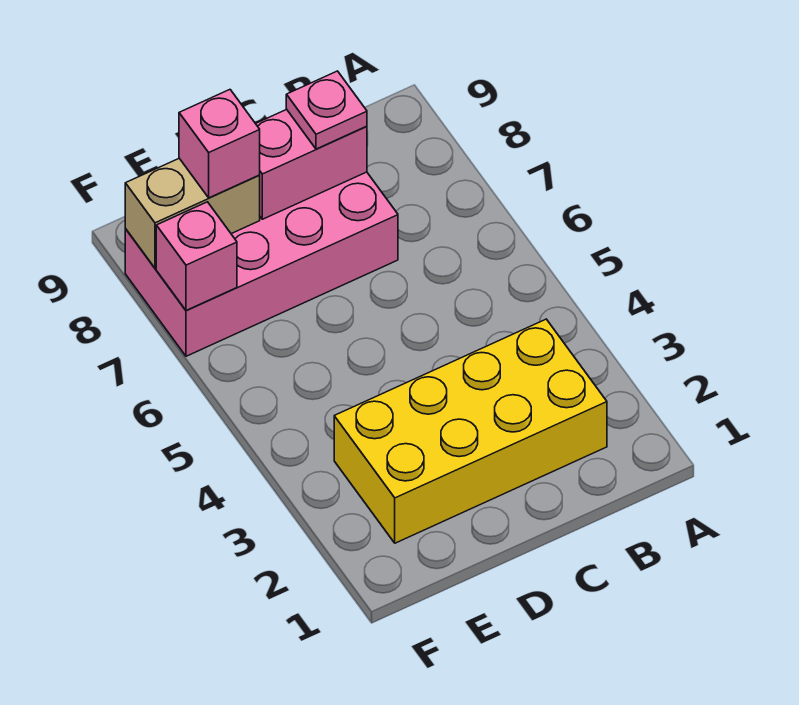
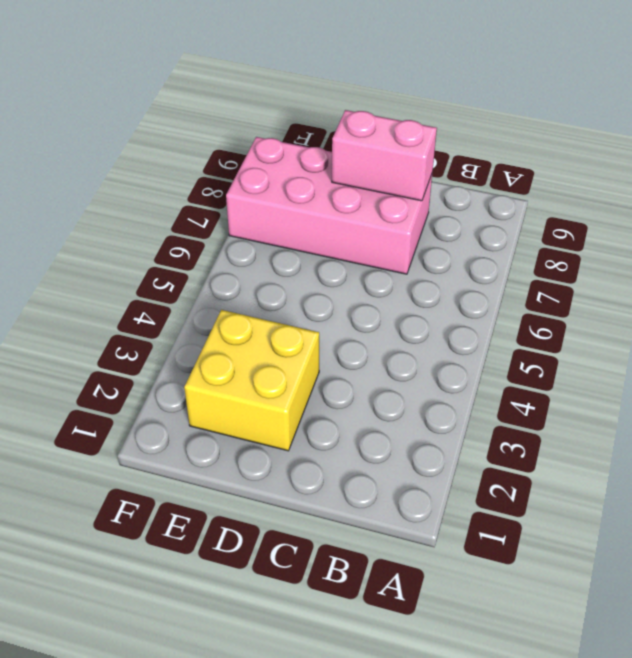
yellow brick D2:E3 level 1 -> yellow brick B2:E3 level 1
none -> tan brick E8:F8 level 2
none -> pink brick F7 level 2

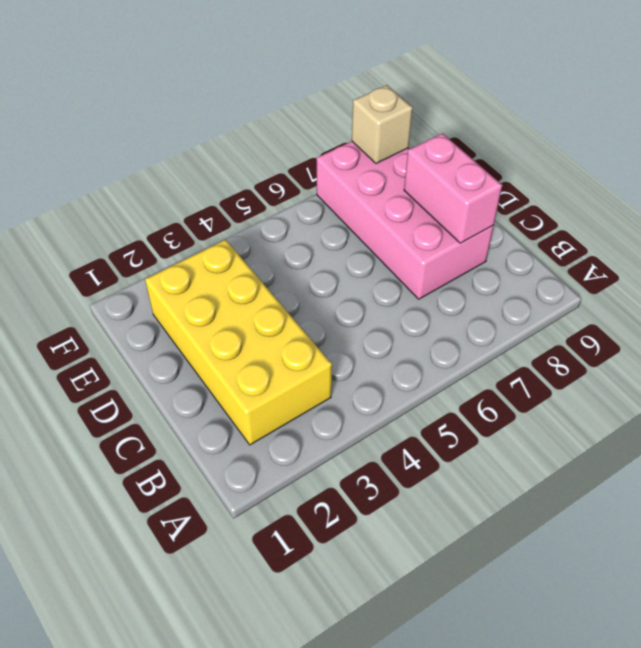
tan brick F8 level 2 -> tan brick E8:F8 level 2
none -> pink brick F7 level 2
none -> pink plate C8 level 3

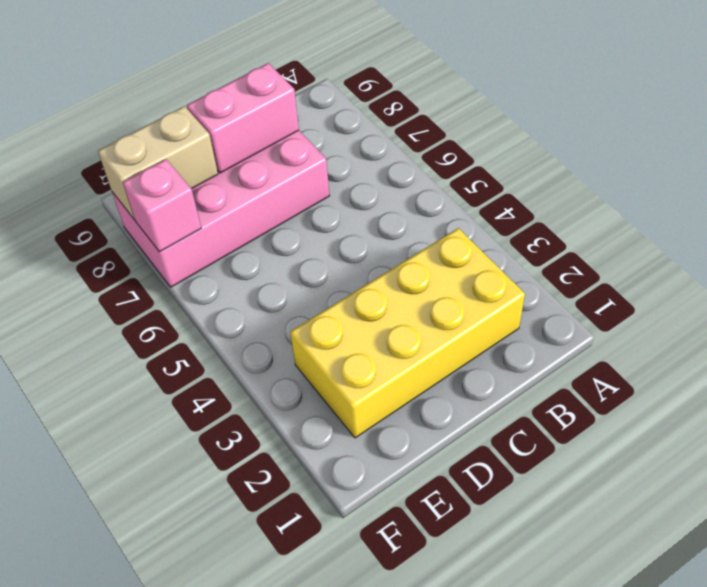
none -> pink plate C8 level 3
none -> pink brick E8 level 3

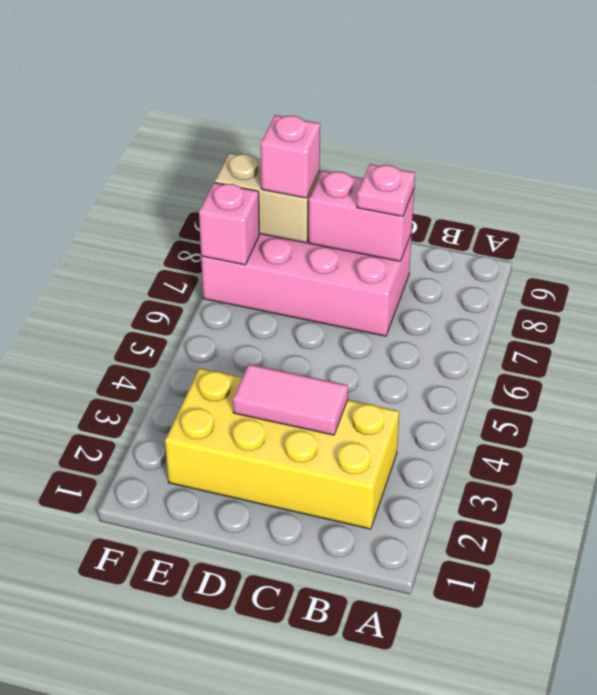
pink tile C3:D3 level 2 -> none

